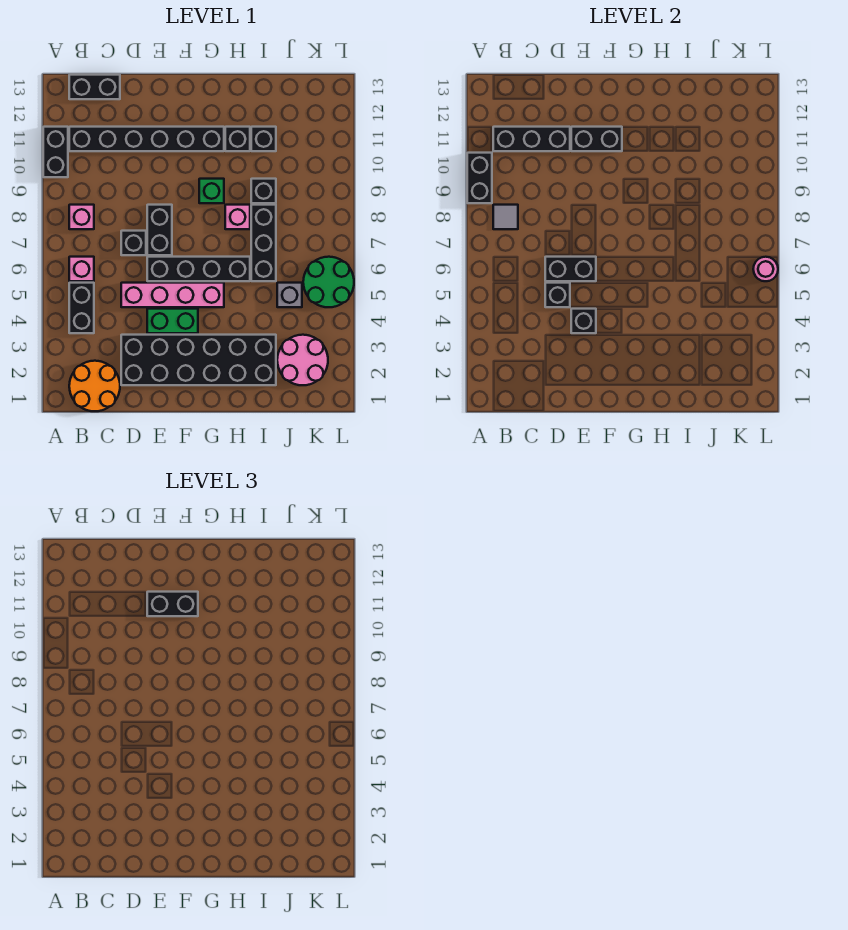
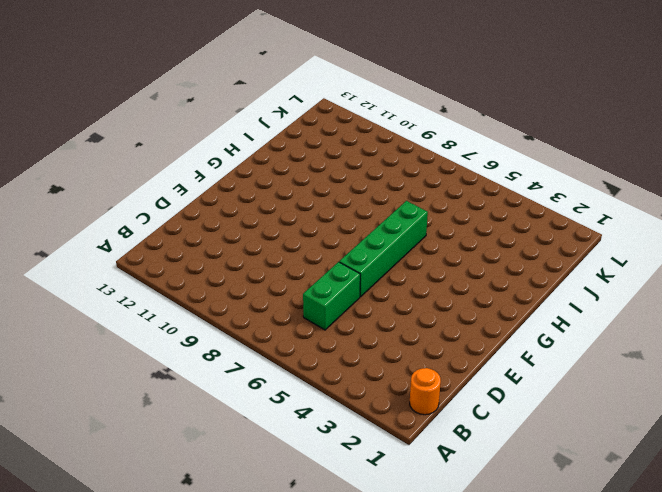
orange round brick B1 level 1 -> orange round brick B1:C2 level 1
green brick C6:D6 level 1 -> green brick E4:F4 level 1
green brick E6:H6 level 1 -> black brick E6:H6 level 1
none -> black brick A10:A11 level 1
none -> black brick B4:B5 level 1
none -> pink brick B6 level 1
none -> pink brick B8 level 1

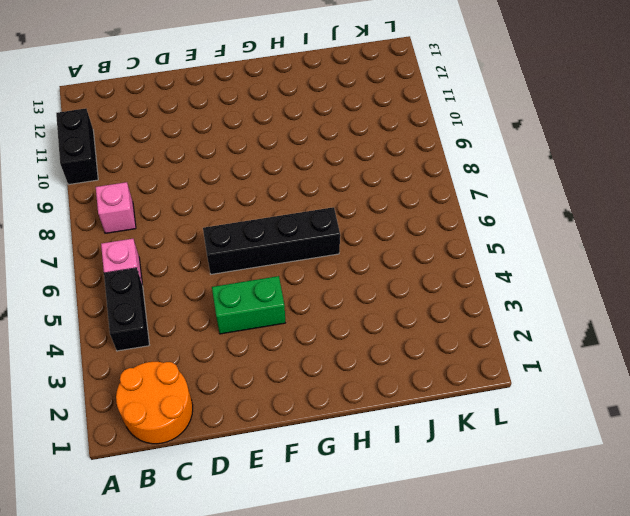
none -> black brick B11:G11 level 1
none -> black brick B13:C13 level 1
none -> black brick D2:I3 level 1
none -> pink brick D5:G5 level 1

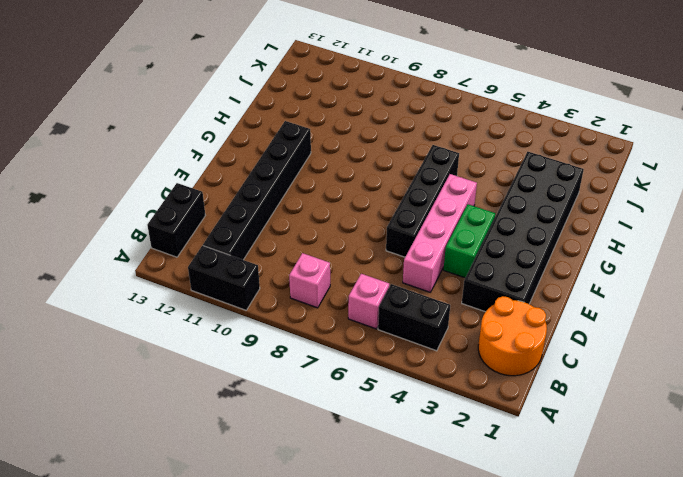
none -> black brick D7 level 1
none -> black brick E7:E8 level 1
none -> green brick G9 level 1
none -> pink brick H8 level 1

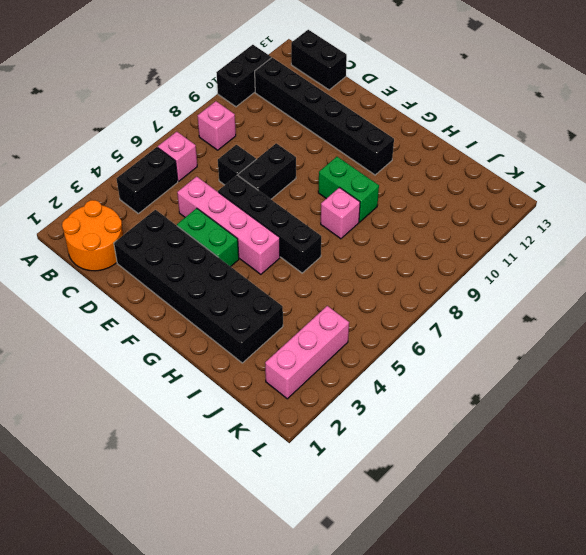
green brick G9:H9 level 1 -> green brick G9 level 1
pink brick K2:K4 level 1 -> pink round brick J2:K3 level 1
none -> black brick H11 level 1
none -> black brick I6:I8 level 1
none -> black brick I9 level 1
none -> black brick I11 level 1

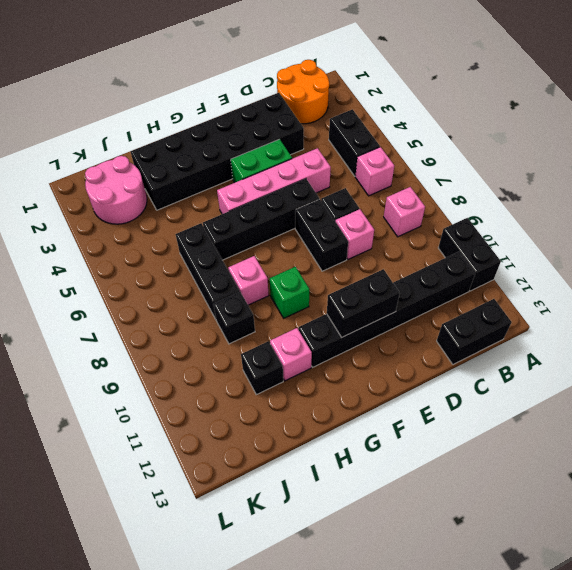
pink brick D8 level 1 -> none
pink brick H11 level 1 -> black brick H11 level 1
none -> grey brick J5 level 1
none -> green round brick K5:L6 level 1
none -> black brick A9:A10 level 2
none -> grey tile B8 level 2

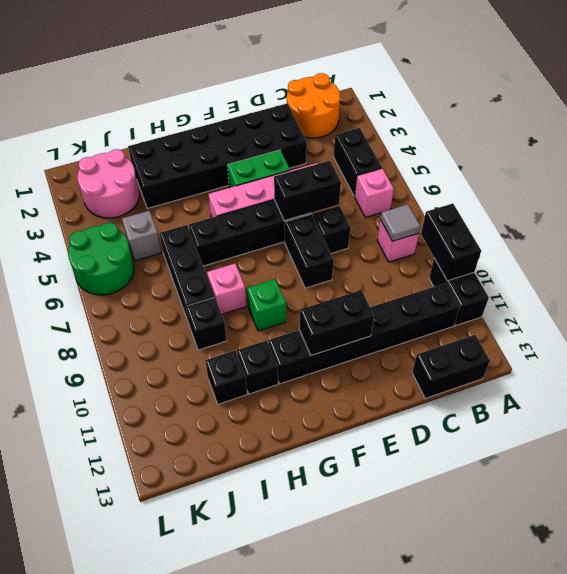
none -> black brick B11:D11 level 2
none -> black brick D5 level 2
none -> black brick E4 level 2
none -> pink round brick L6 level 2

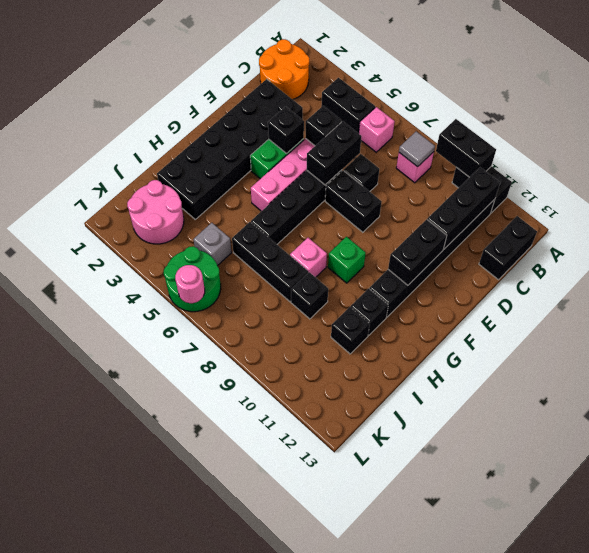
none -> black brick E11:F11 level 3

